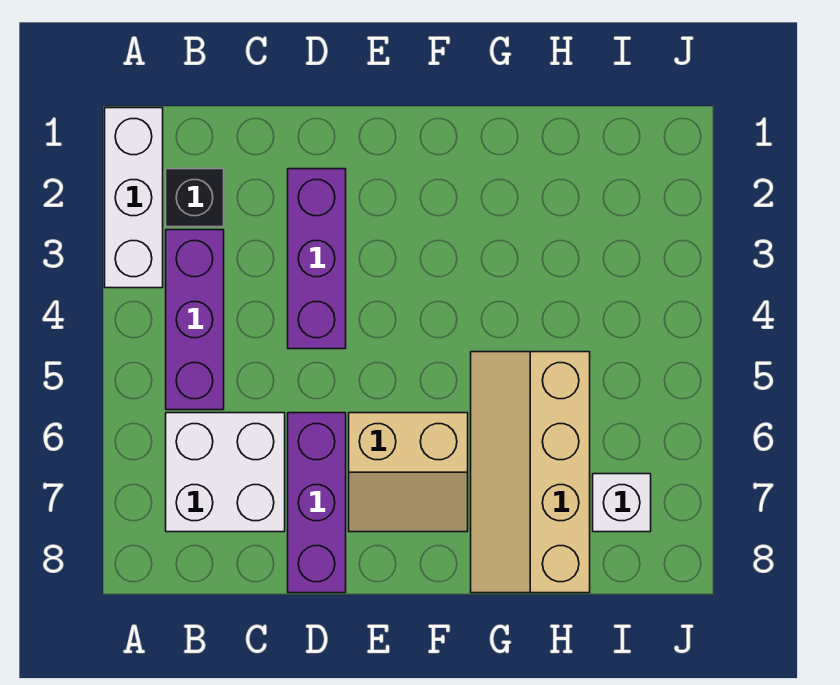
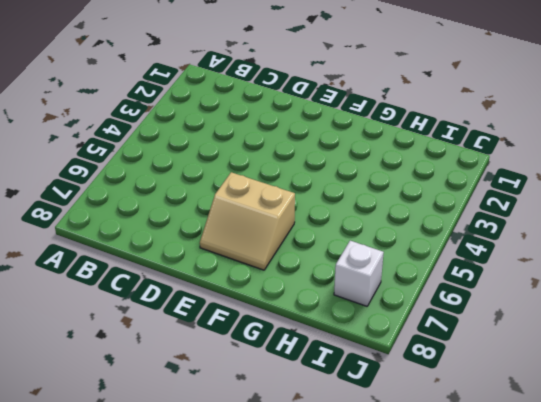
none -> white brick A1:A3 level 1
none -> black brick B2 level 1

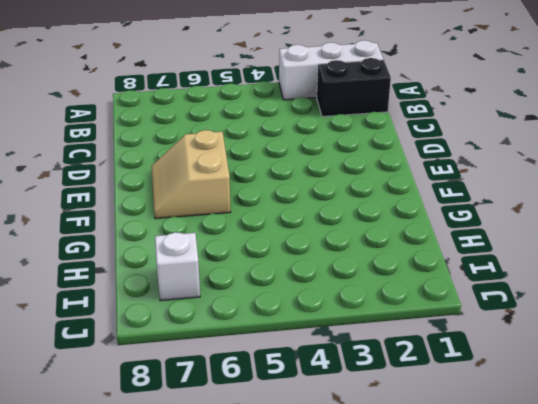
black brick B1:B2 level 1 -> black brick B2 level 1
none -> purple brick B3:B5 level 1
none -> white brick B6:C7 level 1

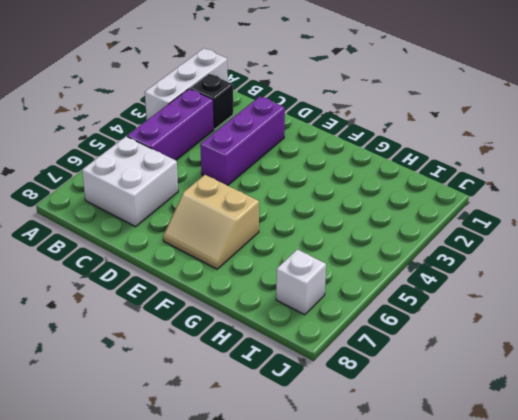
none -> purple brick D6:D8 level 1
none -> tan slope G5:H8 level 1 top H

